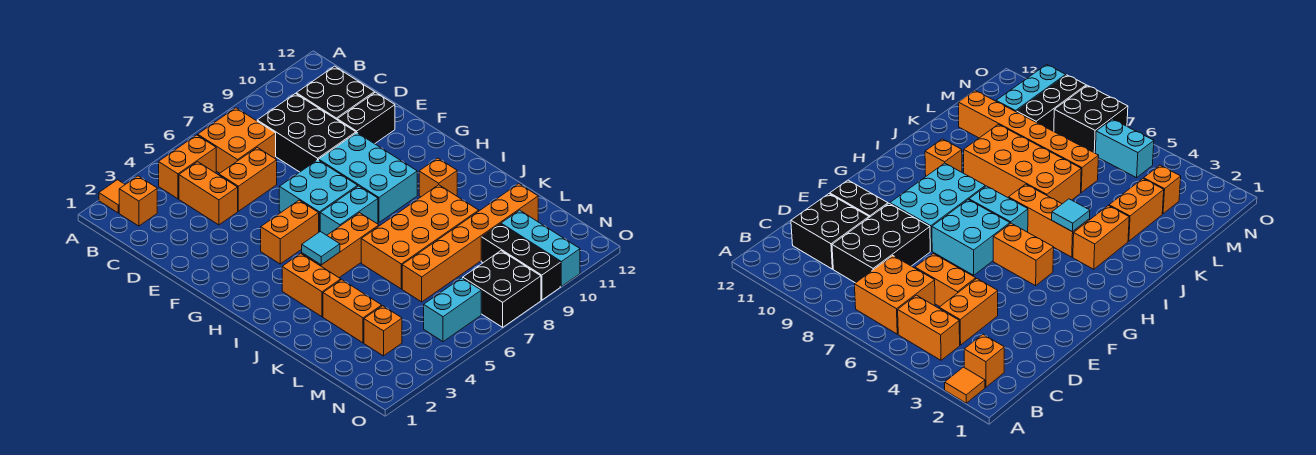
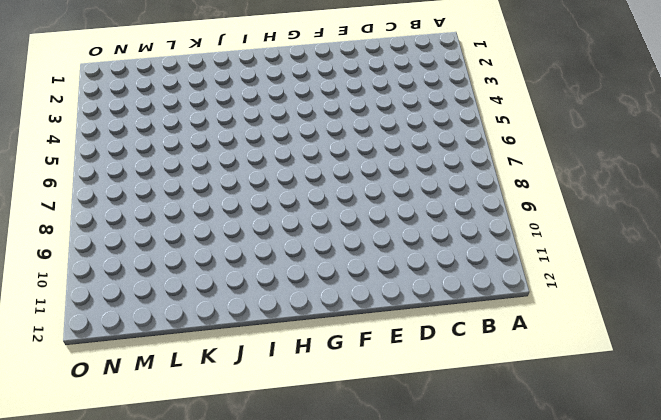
none -> orange tile A2 level 1
none -> orange brick B2 level 1
none -> orange brick B4:B5 level 1

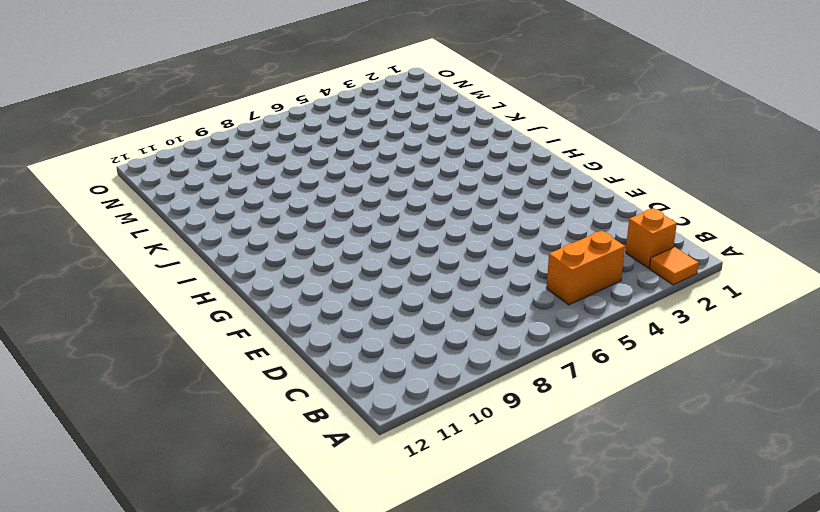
none -> orange brick B6:C7 level 1
none -> orange brick C4:D4 level 1
none -> black brick C8:E9 level 1

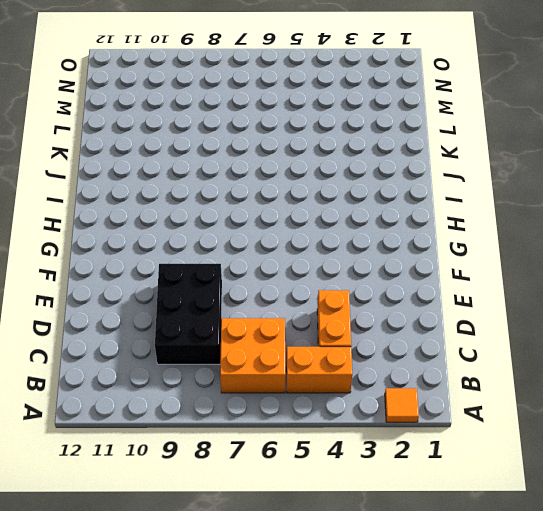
none -> orange brick B2 level 1
none -> black brick C10:D11 level 1
none -> orange brick D5:D6 level 1

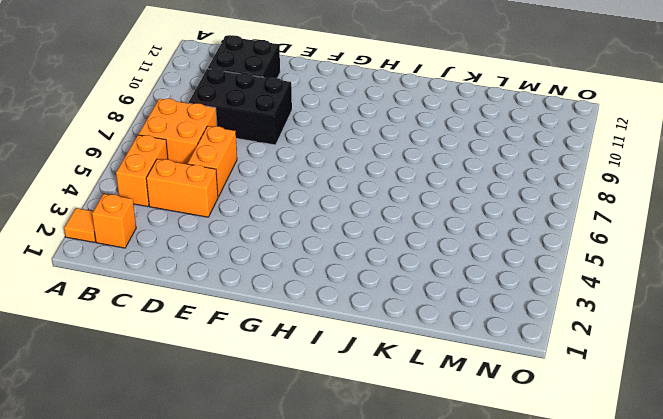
none -> black brick E10:E11 level 1
none -> cyan brick F6:G7 level 1
none -> cyan brick F8:H9 level 1

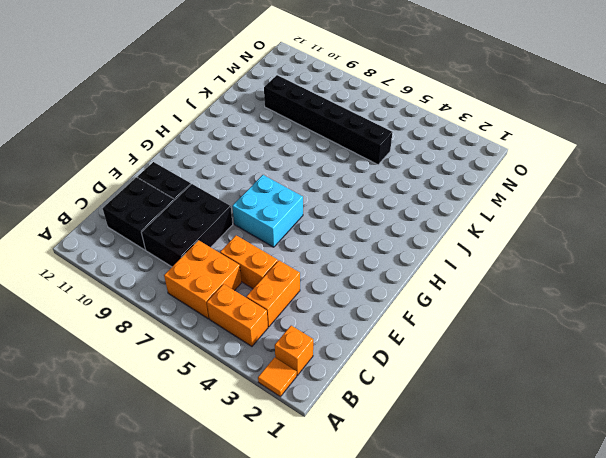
black brick L5:L10 level 1 -> orange brick L6:L11 level 1
none -> cyan brick F8:H9 level 1
none -> orange brick G4:G5 level 1
none -> cyan brick H6:H7 level 1

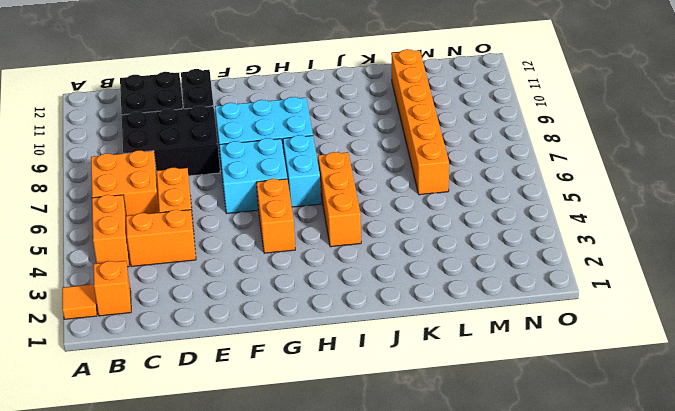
none -> orange brick I3:J3 level 1
none -> orange brick I10 level 1
none -> orange brick J6:K9 level 1

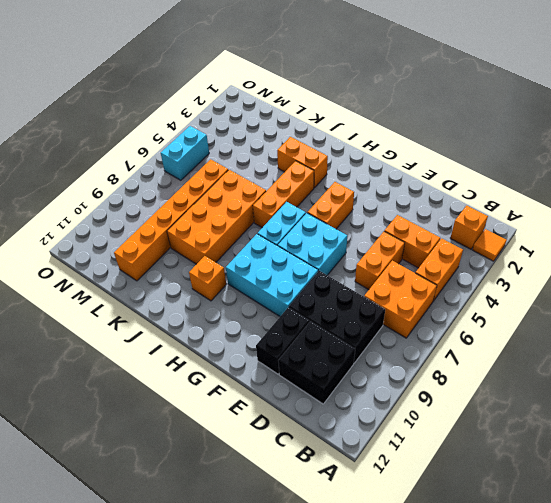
none -> orange brick K3:L3 level 1
none -> orange brick M3 level 1
none -> black brick M9:O9 level 1

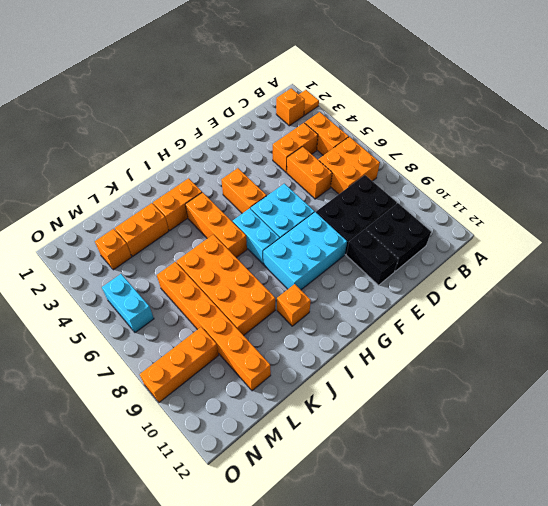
orange brick M9:O9 level 1 -> black brick M9:O9 level 1
none -> cyan brick M10:O10 level 1
none -> black brick N7:O8 level 1
none -> cyan tile I4 level 2

